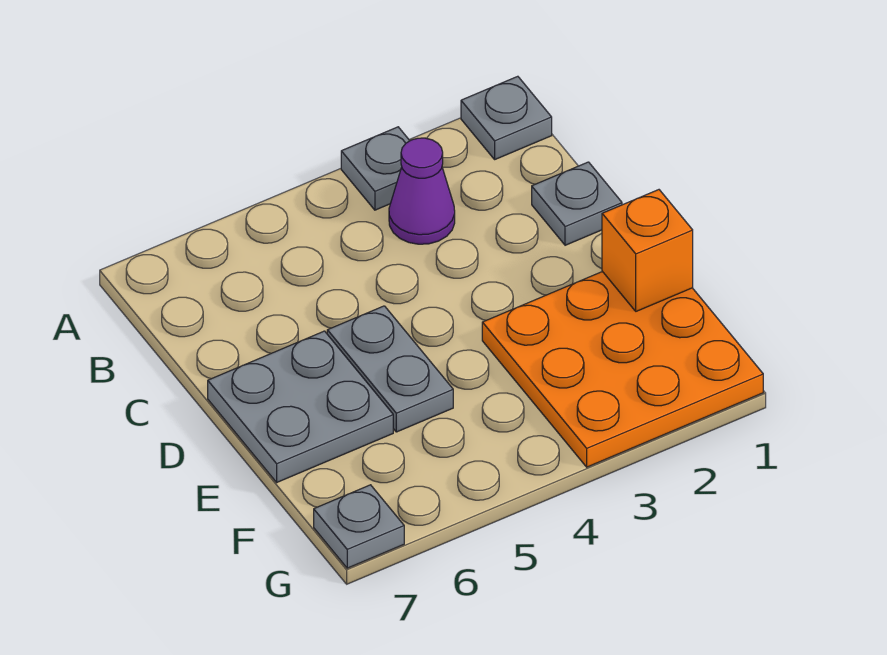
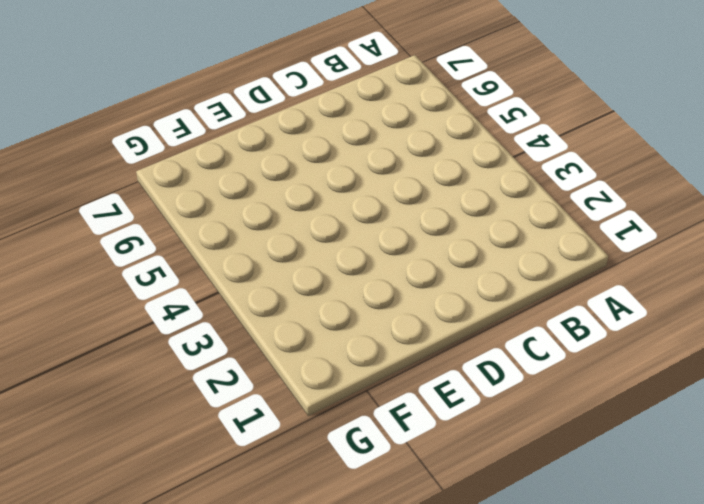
none -> grey plate A1 level 1
none -> grey plate A3 level 1

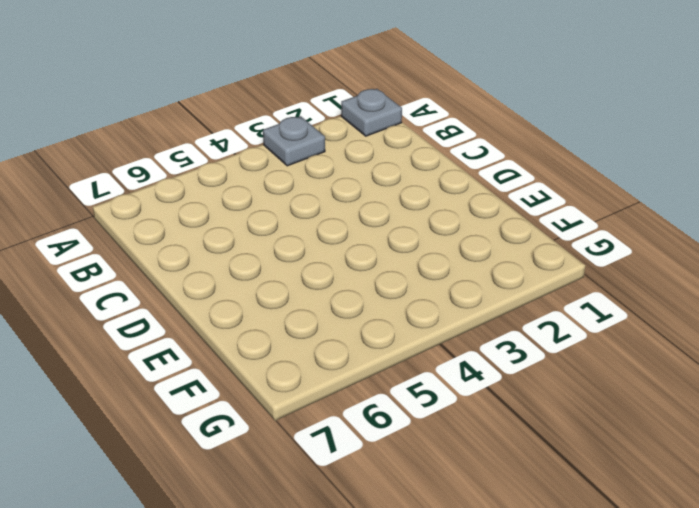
none -> purple cone B3 level 1
none -> grey plate C1 level 1

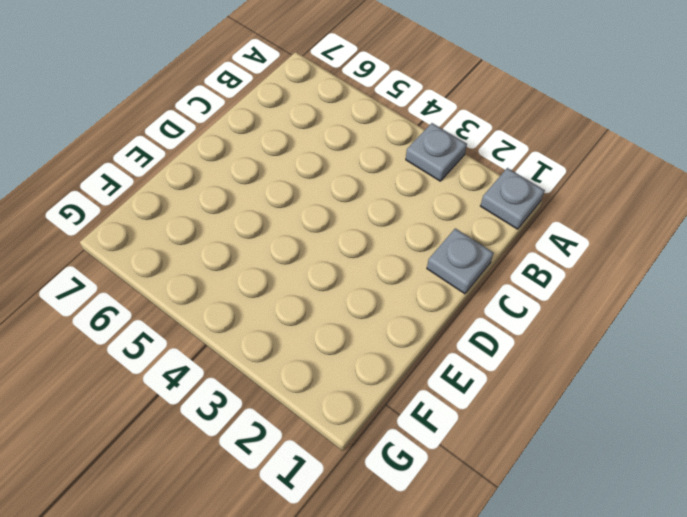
none -> purple cone B3 level 1
none -> grey plate D5:E5 level 1

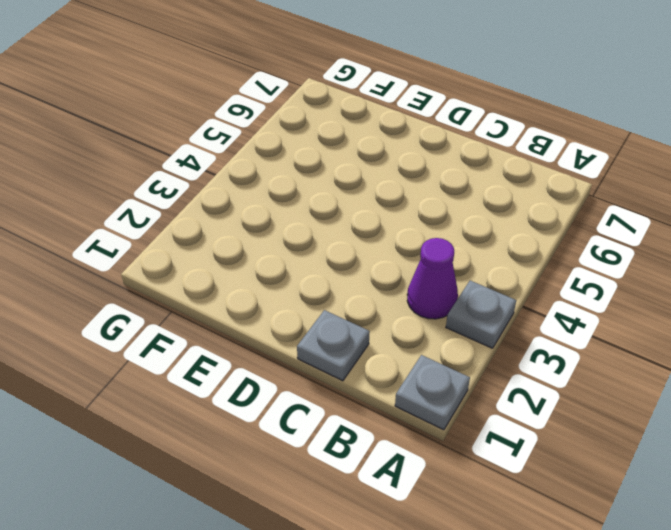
none -> grey plate D5:E5 level 1
none -> grey plate D6:E7 level 1

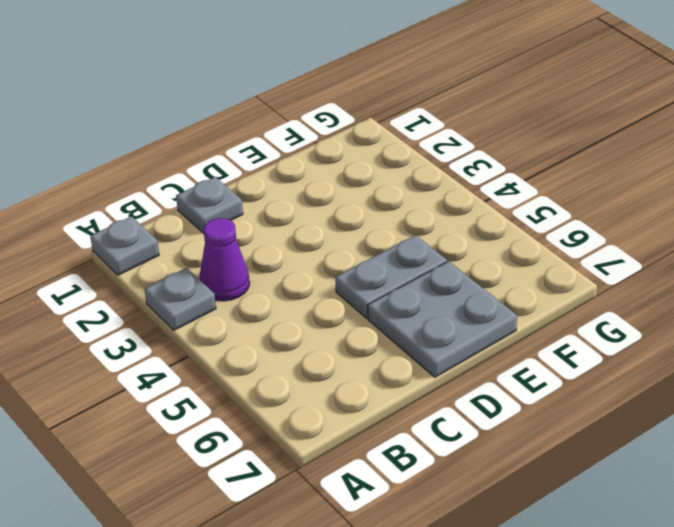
none -> orange plate E1:G3 level 1
none -> grey plate G7 level 1

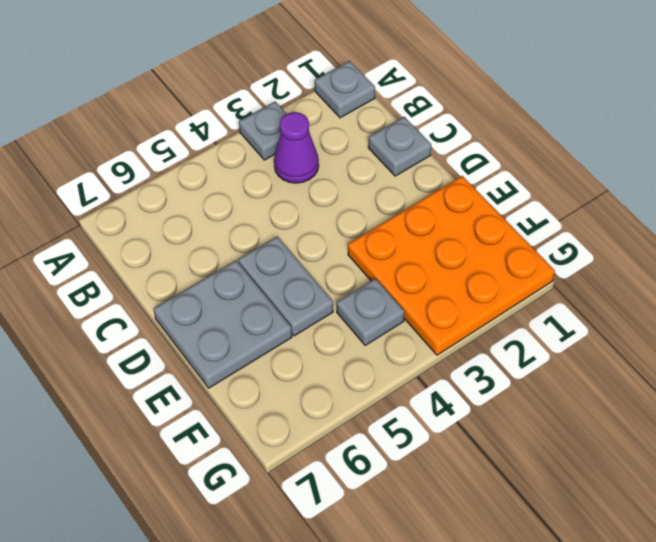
grey plate F4 level 1 -> grey plate G7 level 1
none -> orange brick E1 level 2

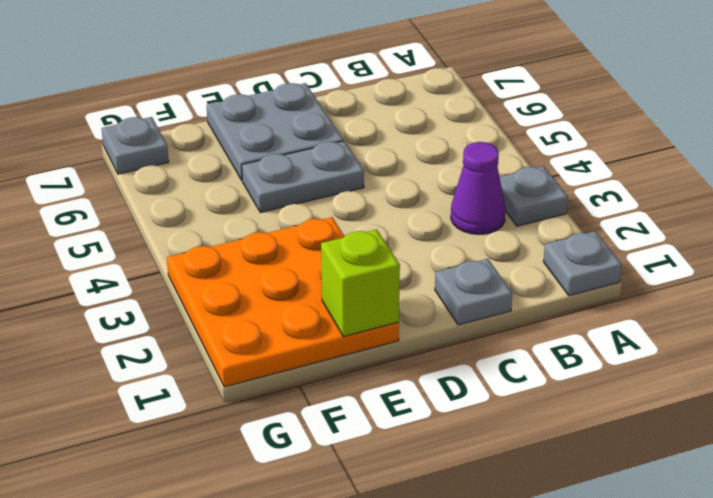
lime brick E1 level 2 -> orange brick E1 level 2

